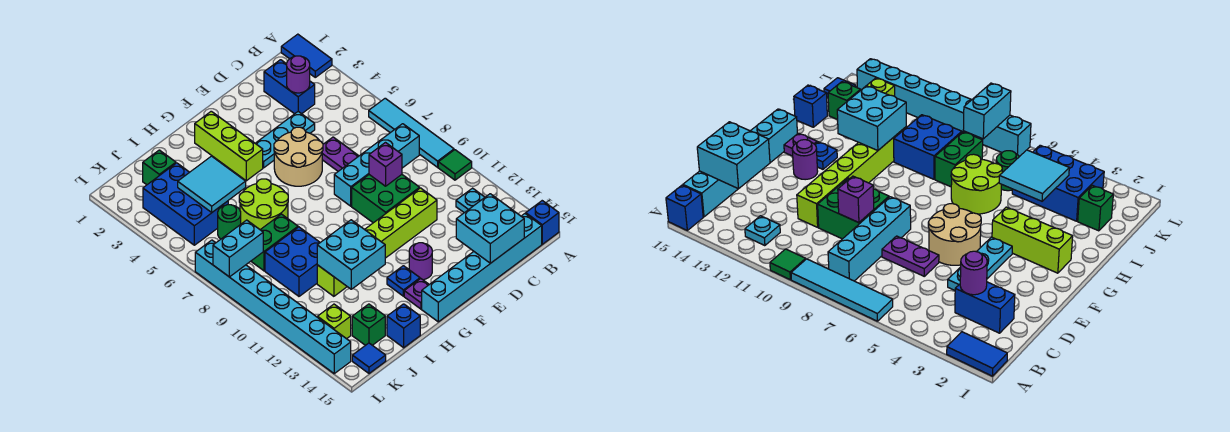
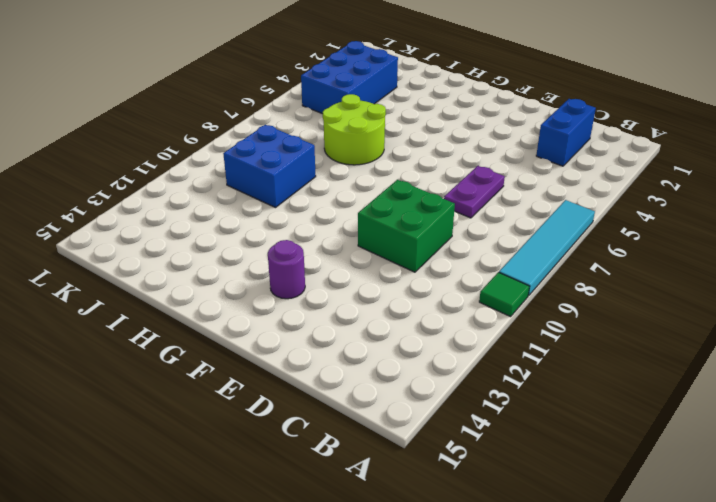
none -> blue tile A1:A2 level 1
none -> blue brick A15 level 1
none -> cyan brick B8:E8 level 1
none -> cyan plate B12 level 1

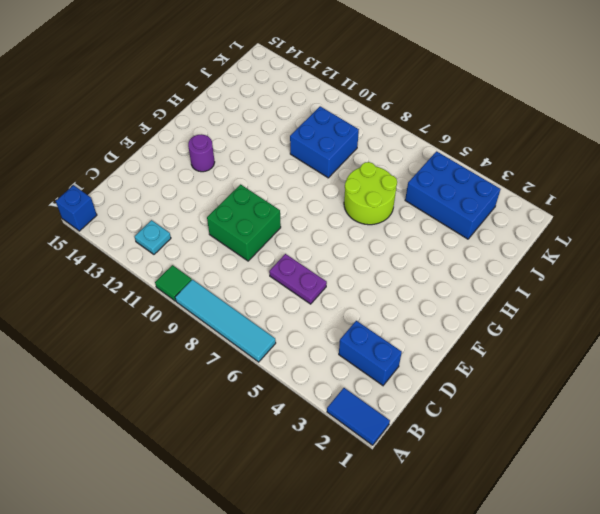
none -> cyan brick B8:E8 level 1
none -> cyan brick B15:G15 level 1
none -> cyan plate D4:F4 level 1
none -> lime brick D11:I11 level 1

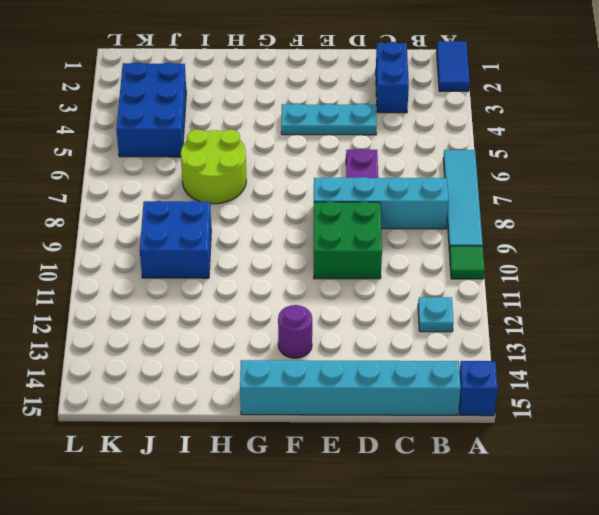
none -> lime brick D11:I11 level 1
none -> tan round brick E5:F6 level 1
none -> lime brick G2:G4 level 1
none -> blue plate G13 level 1

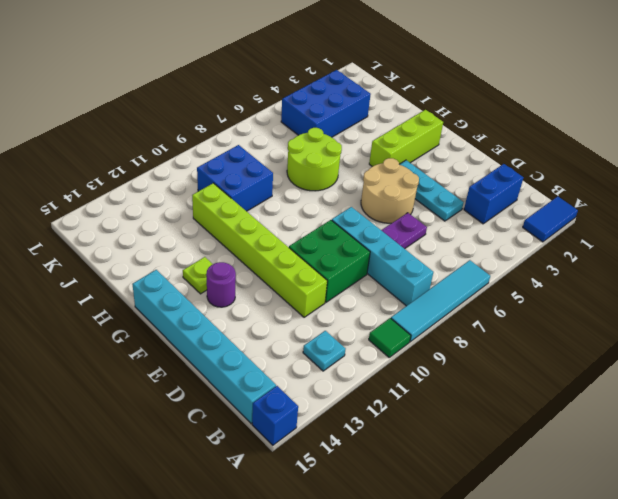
lime plate G13 level 1 -> blue plate G13 level 1
none -> purple plate G14 level 1
none -> green brick I8:J8 level 1
none -> blue brick I15 level 1
none -> green brick J2 level 1

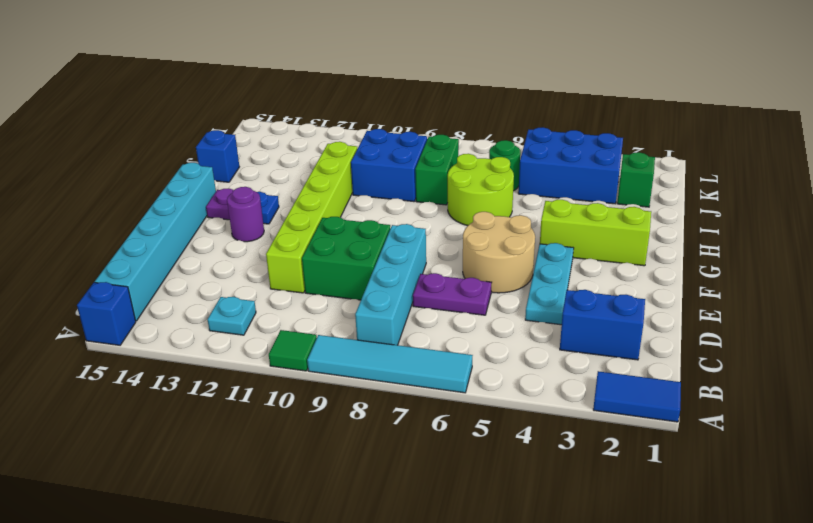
none -> green brick J14 level 1
none -> lime brick K13 level 1
none -> blue tile K15 level 1
none -> cyan brick L7:L14 level 1

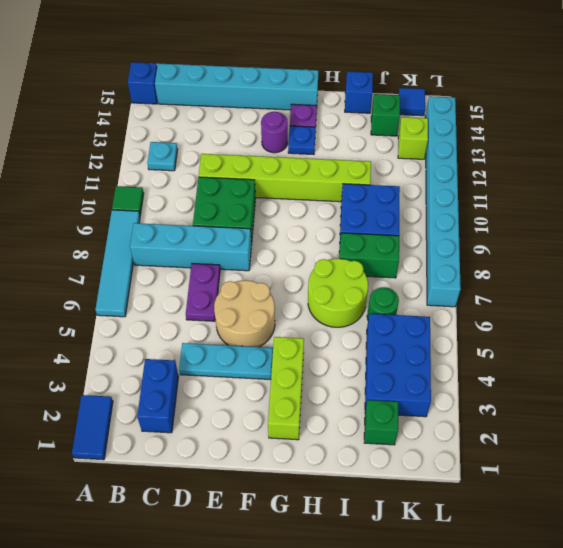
none -> purple round brick C3 level 2
none -> cyan brick C14:D15 level 2
none -> purple brick D9 level 2
none -> cyan brick H11:I12 level 2

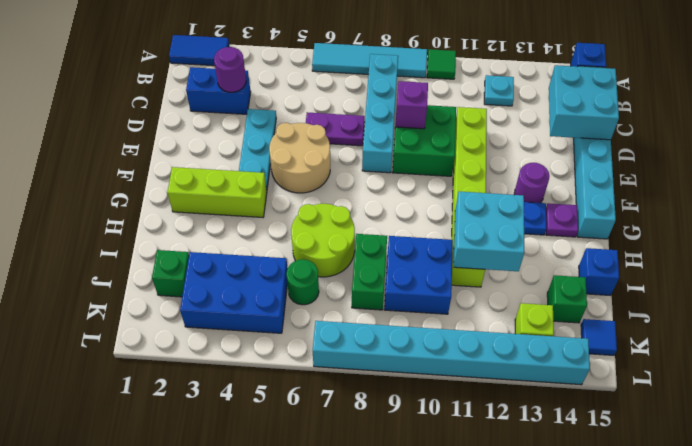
none -> cyan tile I4:J5 level 2
none -> cyan brick K8:L8 level 2

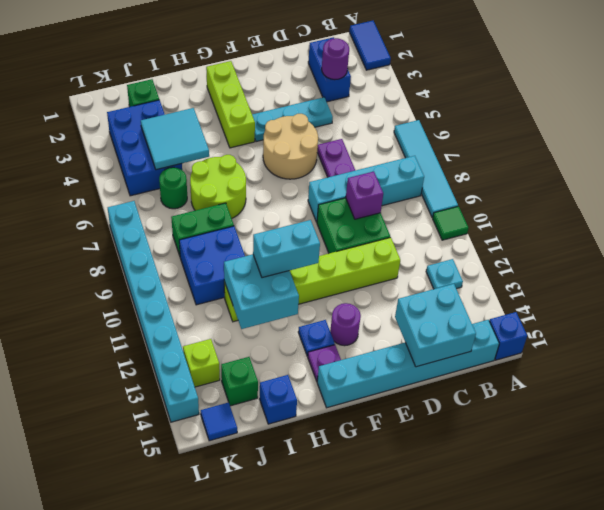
cyan brick G11:H11 level 3 -> cyan brick K8:L8 level 2

